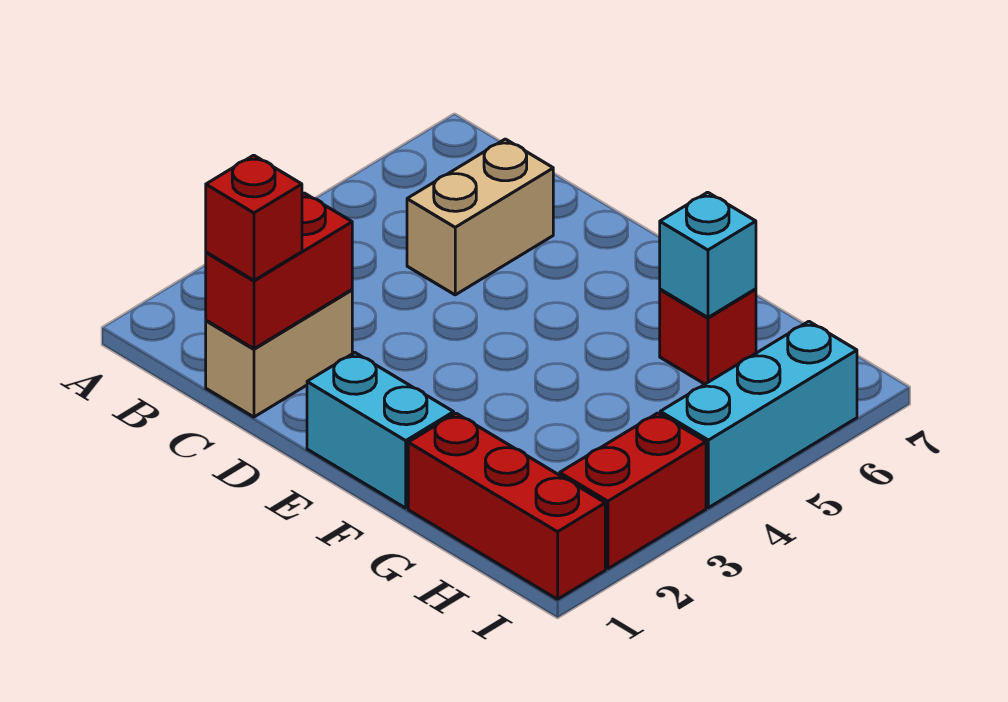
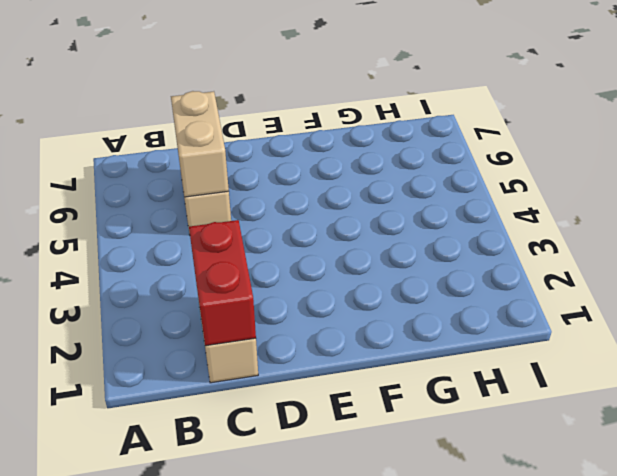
tan brick C5:C6 level 2 -> none
none -> cyan brick E1:F1 level 1
none -> red brick G1:I1 level 1

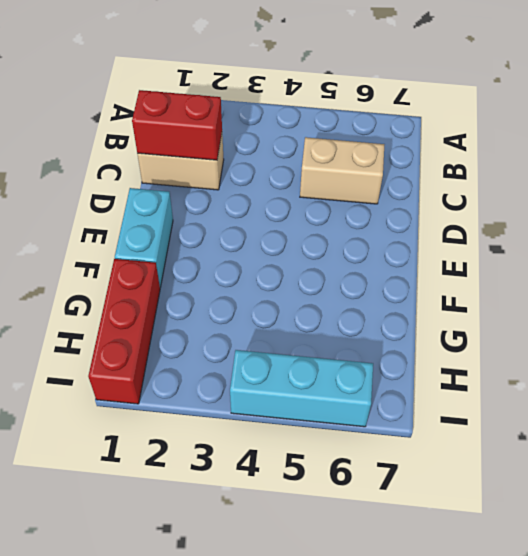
none -> red brick G6 level 1
none -> red brick I2:I3 level 1

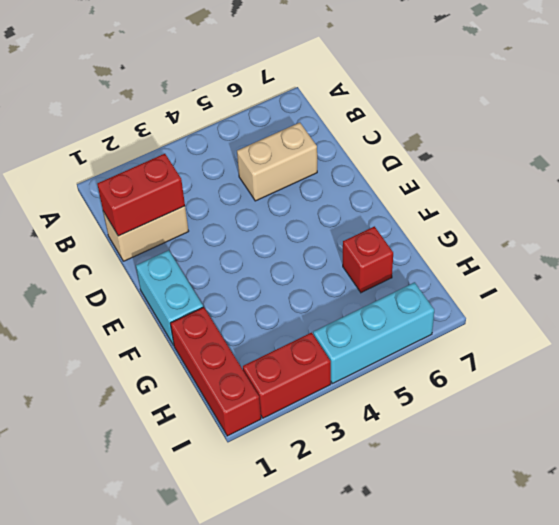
none -> cyan brick G6 level 2
none -> red brick C1 level 3

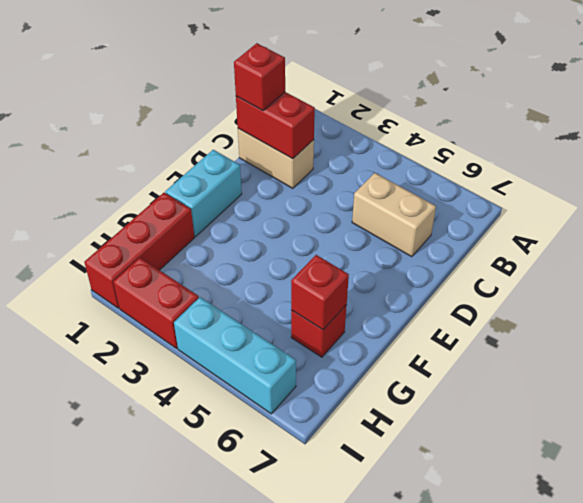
red brick G6 level 2 -> cyan brick G6 level 2

